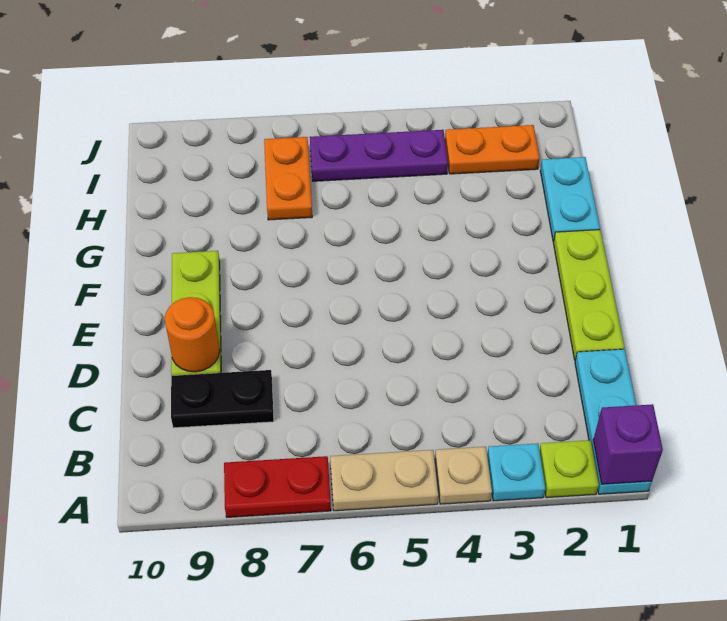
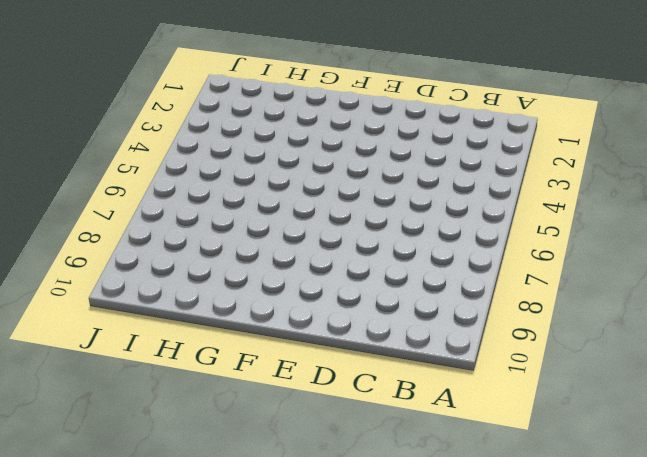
none -> cyan plate A1:C1 level 1
none -> lime plate A2 level 1
none -> cyan plate A3 level 1

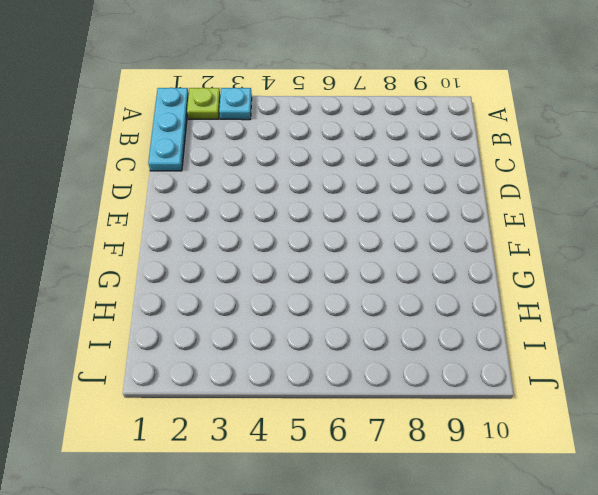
none -> tan plate A4 level 1
none -> tan plate A5:A6 level 1
none -> red plate A7:A8 level 1

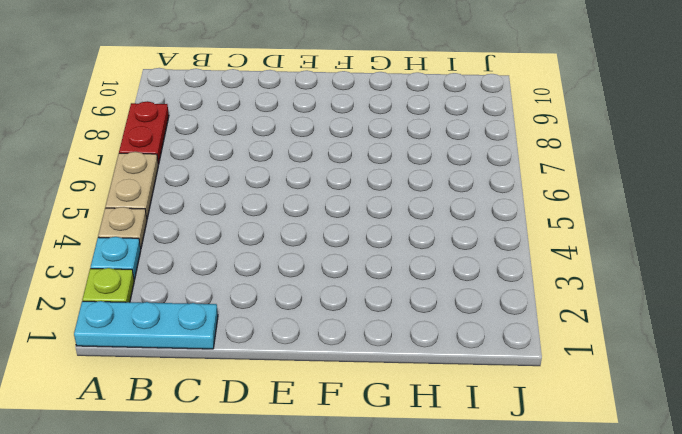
none -> black plate C8:C9 level 1
none -> lime plate D1:F1 level 1
none -> lime plate D9:F9 level 1

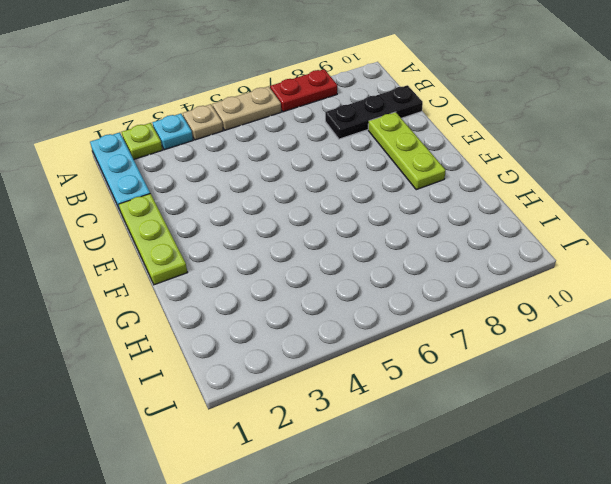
black plate C8:C10 level 1 -> black plate C8:C9 level 1
none -> cyan plate G1:H1 level 1
none -> orange plate H7:I7 level 1
none -> orange plate I2:I3 level 1

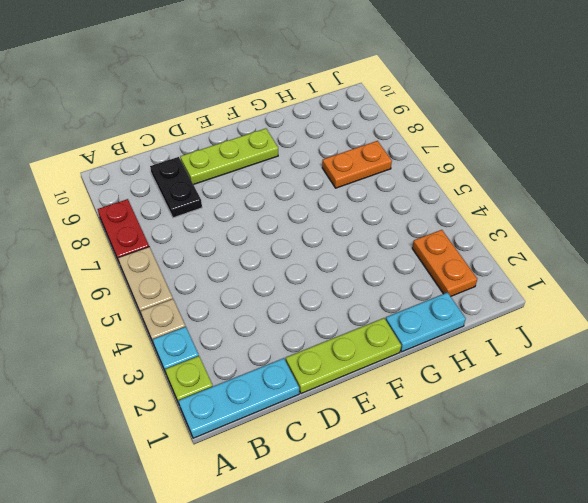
none -> purple plate I4:I6 level 1
none -> purple brick A1 level 2
none -> orange round brick D9 level 2

